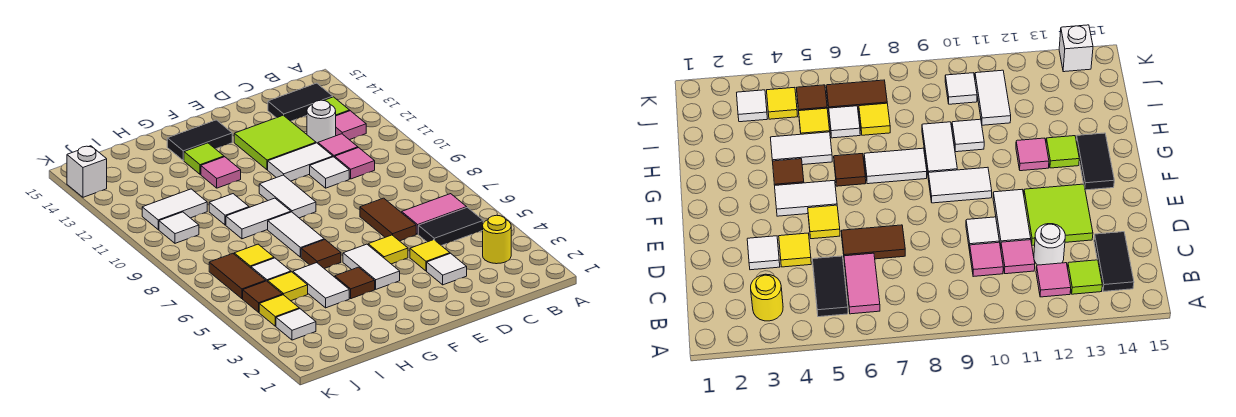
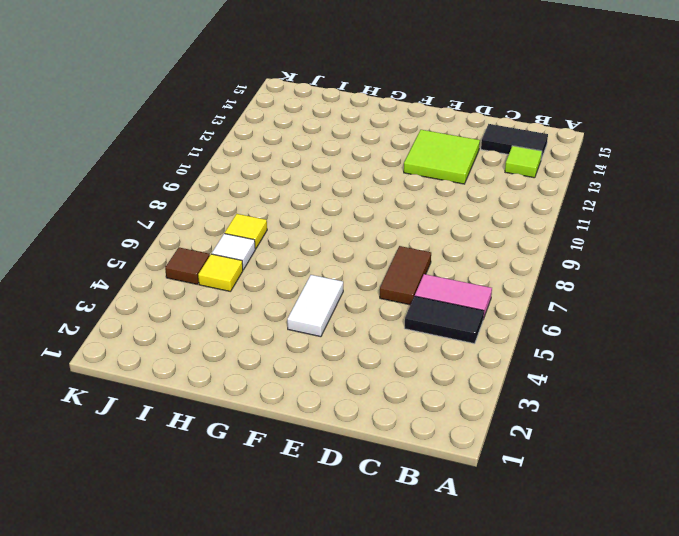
none -> yellow round brick B3 level 1
none -> pink tile B12 level 1
none -> pink tile C10 level 1
none -> pink tile C11 level 1

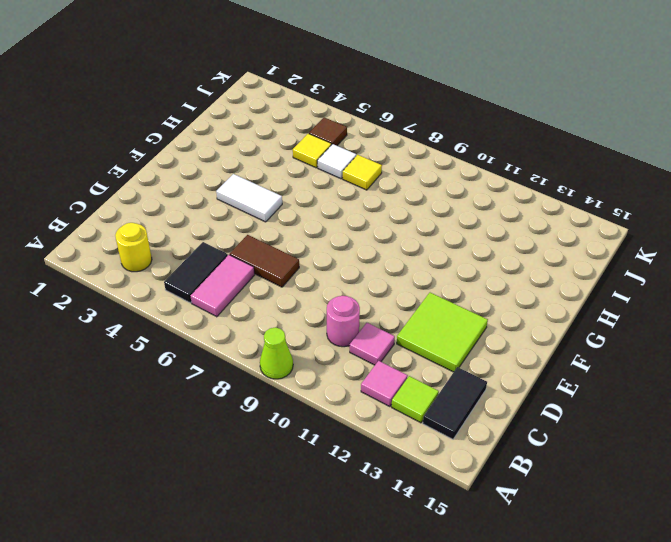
lime cone A9 level 1 -> none
pink round brick C10 level 1 -> pink tile C10 level 1
none -> white round brick C12 level 1
none -> white tile D3 level 1
none -> yellow tile D4 level 1
none -> white tile D10 level 1

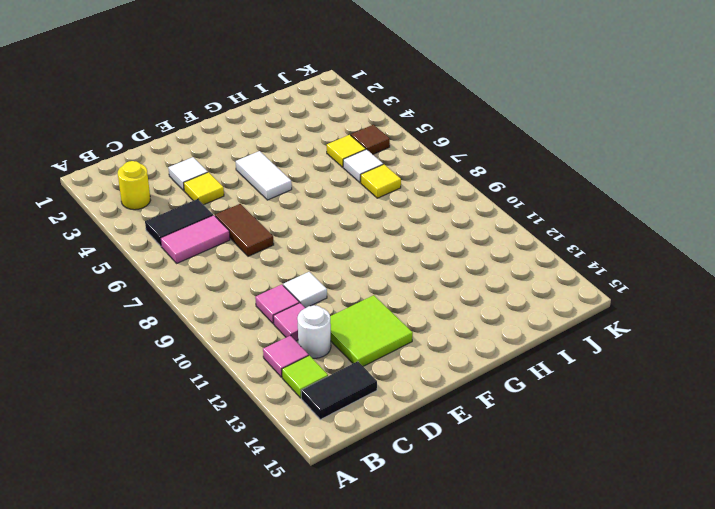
none -> white tile D11:E11 level 1
none -> yellow tile E5 level 1
none -> white tile F9:F10 level 1
none -> black tile F14:G14 level 1

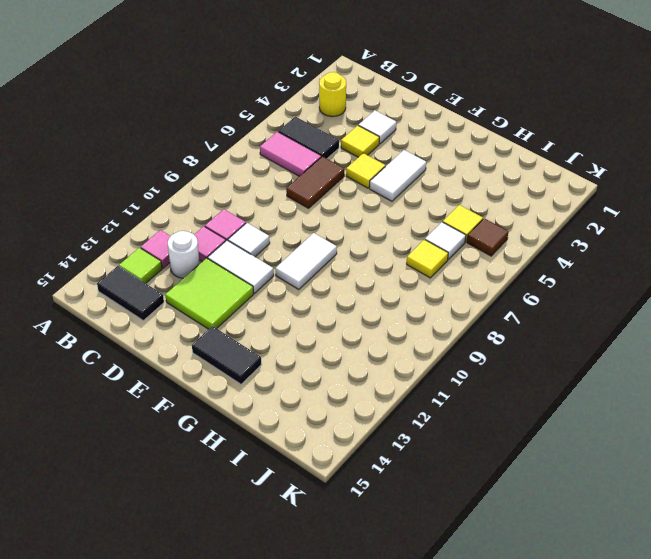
none -> brown tile G4 level 1
none -> brown tile G6 level 1
none -> white tile G7:G8 level 1
none -> white tile G9:H9 level 1

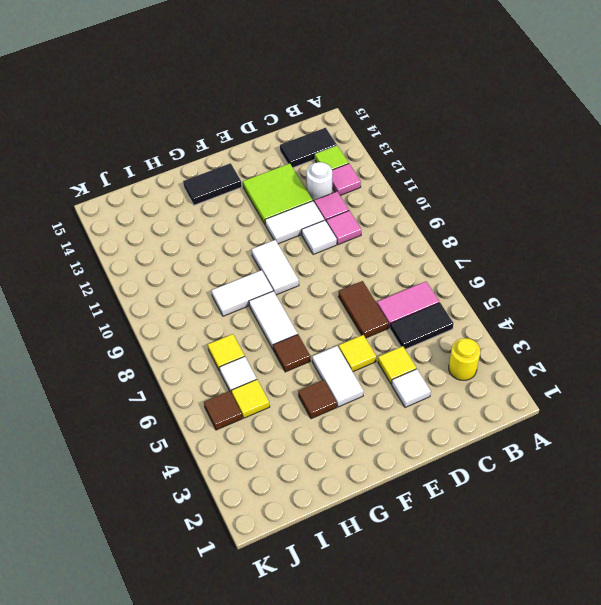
none -> pink tile G12 level 1
none -> lime tile G13 level 1
none -> white tile H4:H5 level 1
none -> white tile H10 level 1

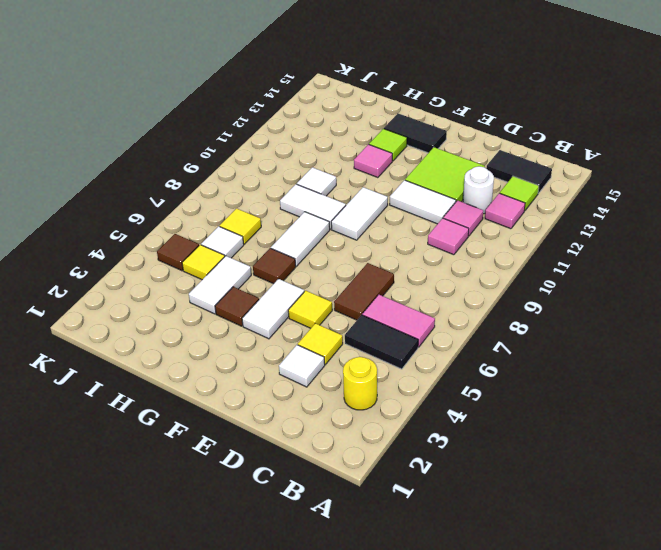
none -> white tile D10 level 1
none -> white tile I11:J11 level 1
none -> white tile J3 level 1
none -> yellow tile J4 level 1

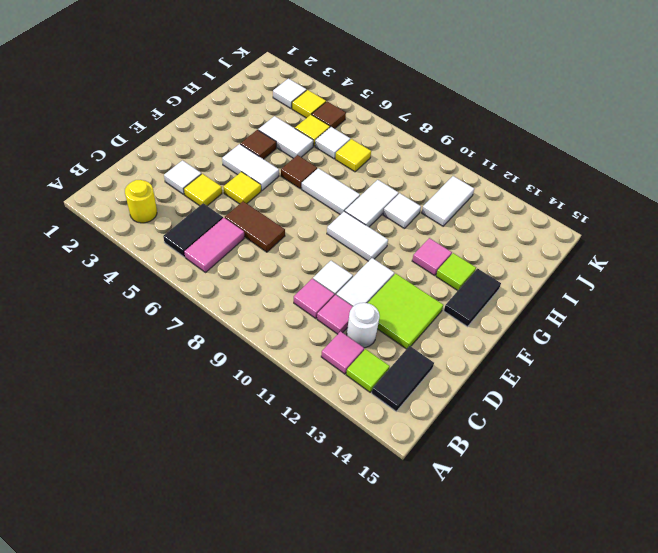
none -> brown tile J6:J7 level 1
none -> white tile J10 level 1
none -> white brick K14 level 1

